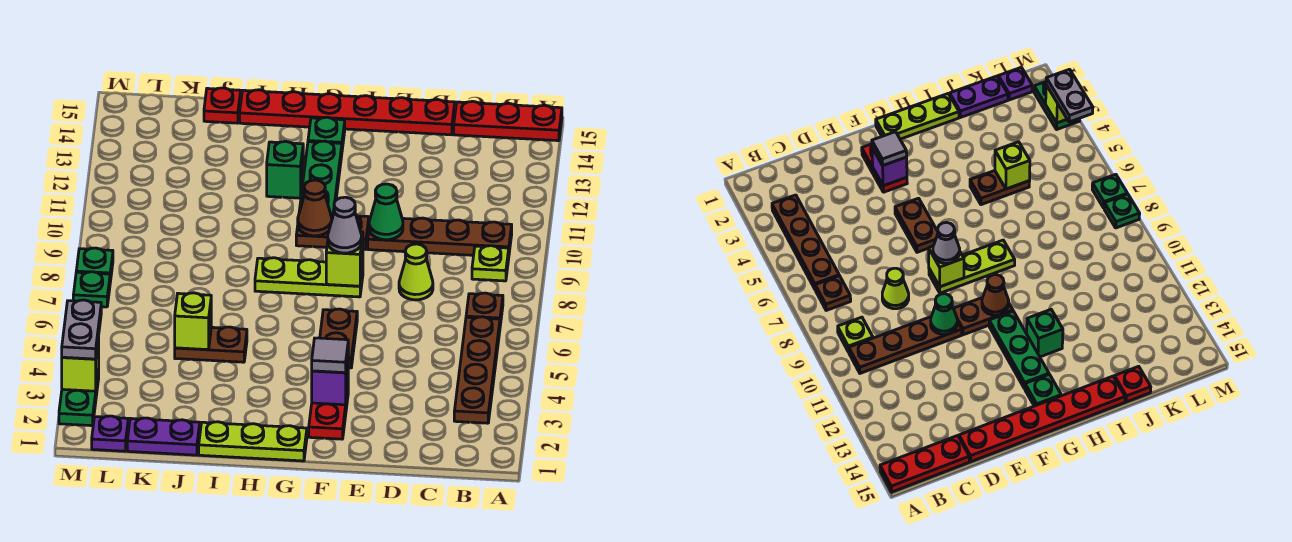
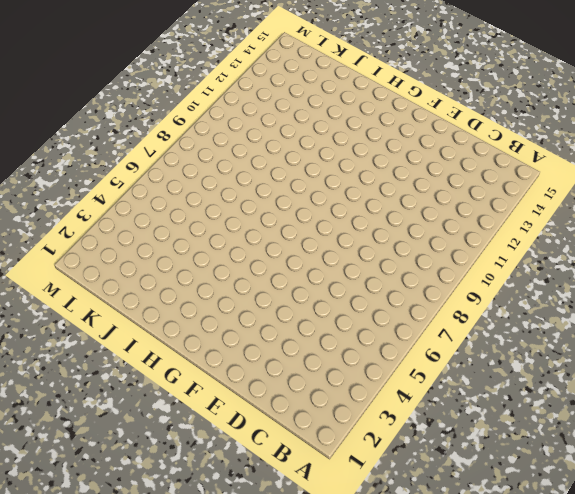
none -> red plate A15:C15 level 1
none -> brown plate B3:B6 level 1
none -> brown plate B7 level 1
none -> lime plate B9 level 1

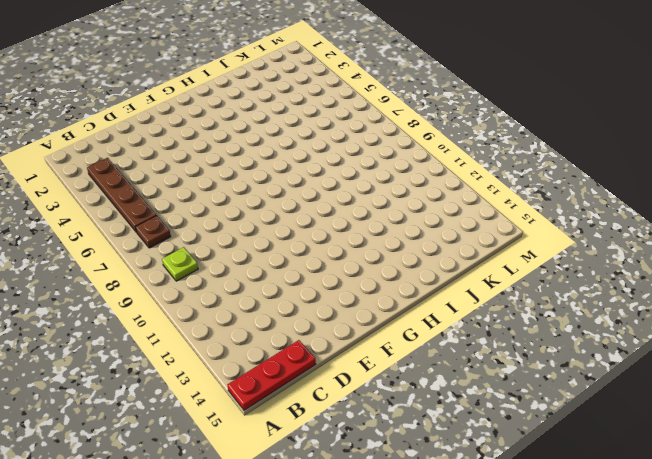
none -> brown plate B10:E10 level 1
none -> lime cone D8 level 1
none -> red plate D15:I15 level 1
none -> red plate F2:F3 level 1

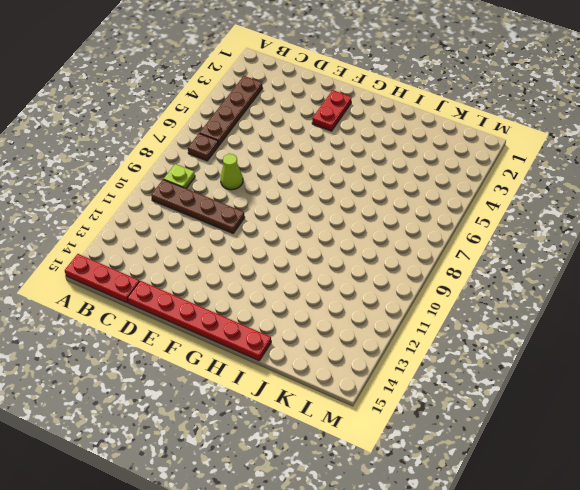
none -> brown plate F5:F6 level 1
none -> lime plate F8:H8 level 1
none -> brown plate F10:G10 level 1
none -> lime plate G1:I1 level 1

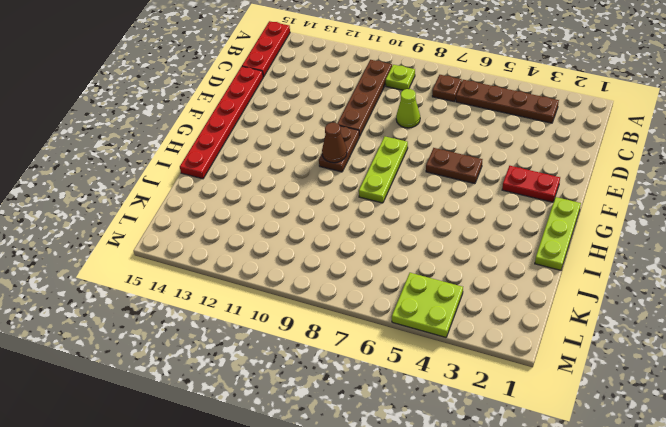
lime plate L4:M5 level 1 -> none
none -> green plate G11:G13 level 1
none -> green plate G14 level 1
none -> green brick H12 level 1
none -> brown plate I5:J5 level 1

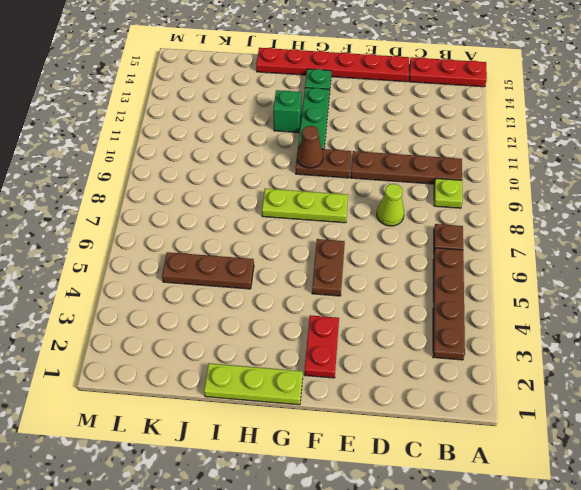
brown plate I5:K5 level 1 -> brown plate I5:J5 level 1
none -> purple plate J1:K1 level 1
none -> red plate J15 level 1
none -> purple plate L1 level 1
none -> green plate M2:M3 level 1

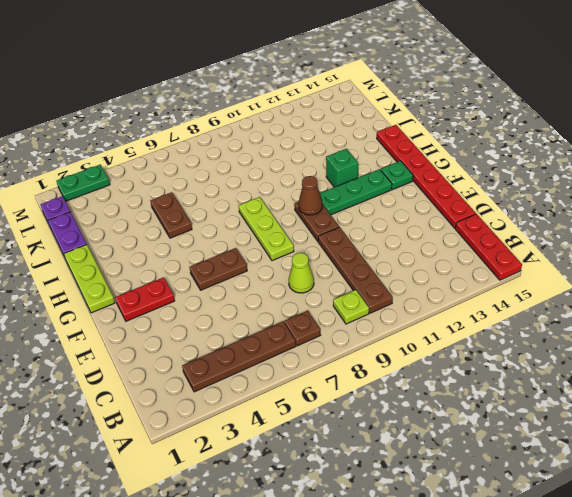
none -> red plate J15 level 1
none -> green plate M7 level 1
none -> green plate M8 level 1
none -> green cone E10 level 2

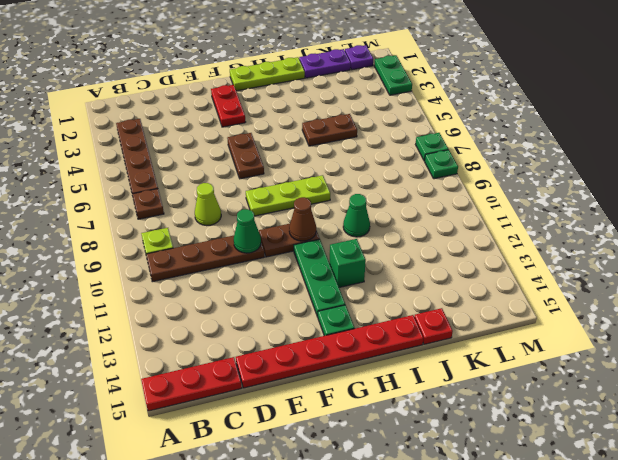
green cone I10 level 1 -> none
none -> purple brick F3 level 2
none -> lime brick F8 level 2
none -> lime brick J5 level 2
none -> lime brick M3 level 2

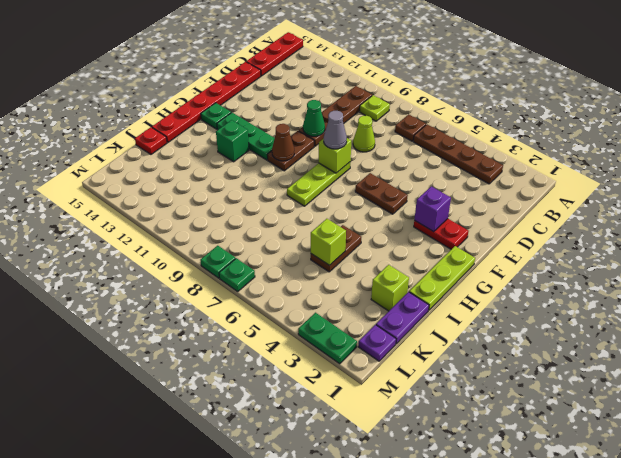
lime brick J2 level 1 -> lime brick M3 level 2
none -> grey tile F3 level 3
none -> grey plate M3:M4 level 3

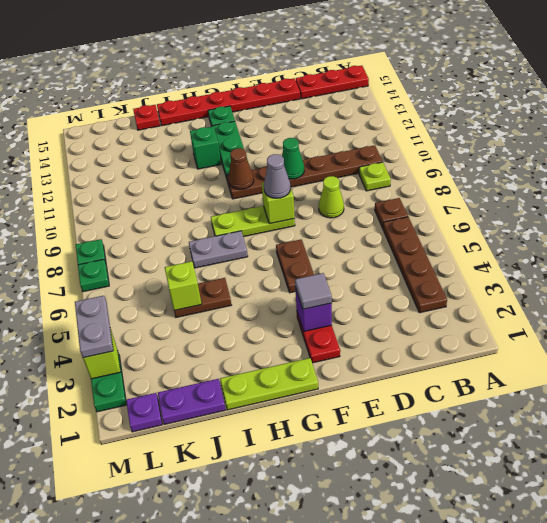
grey plate H7:I7 level 1 -> none

